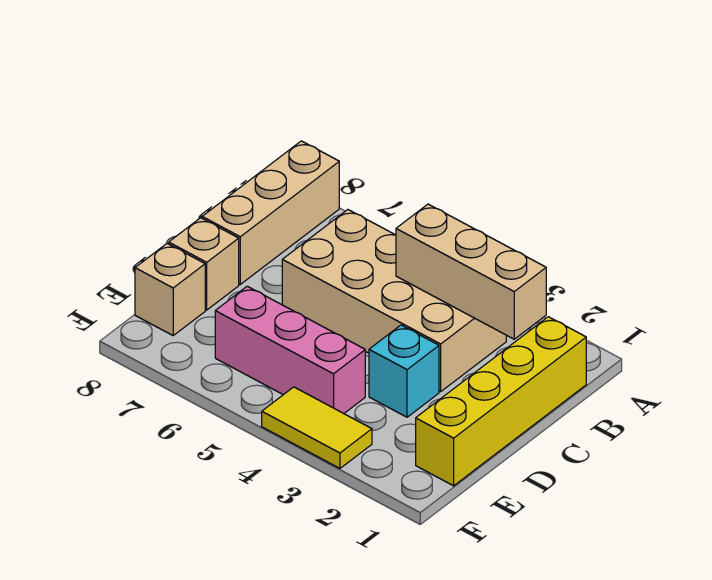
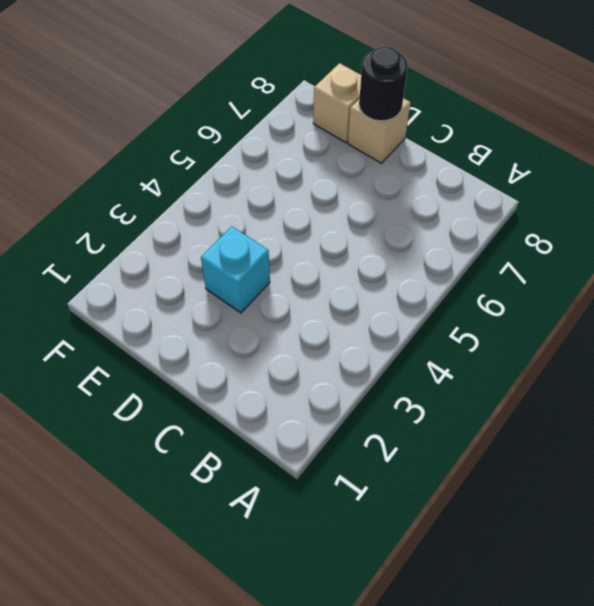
black round brick D8 level 2 -> none
none -> tan brick A8:C8 level 1
none -> yellow brick B1:E1 level 1

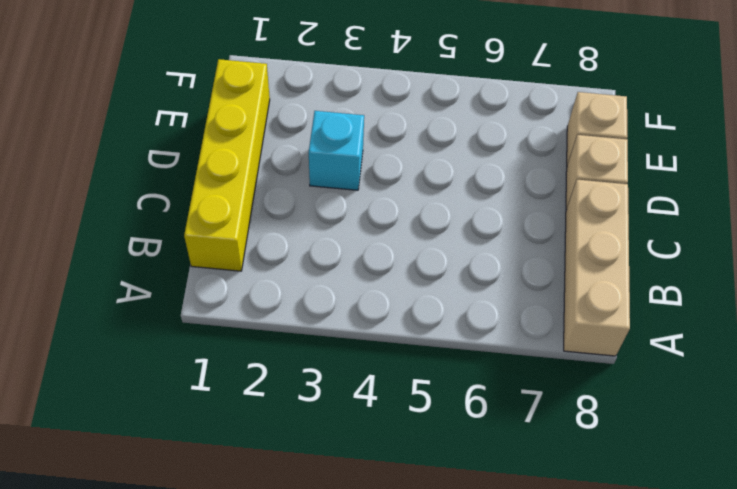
none -> tan brick B3:C6 level 1
none -> pink brick E4:E6 level 1

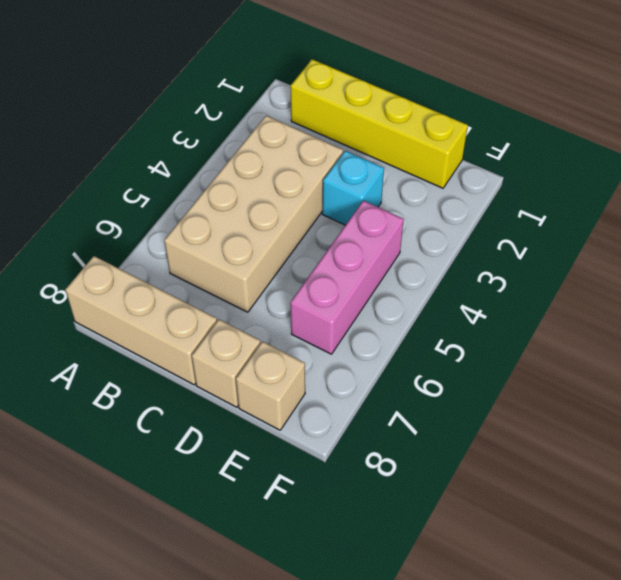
none -> yellow tile F3:F4 level 1
none -> tan brick B2:B4 level 2

